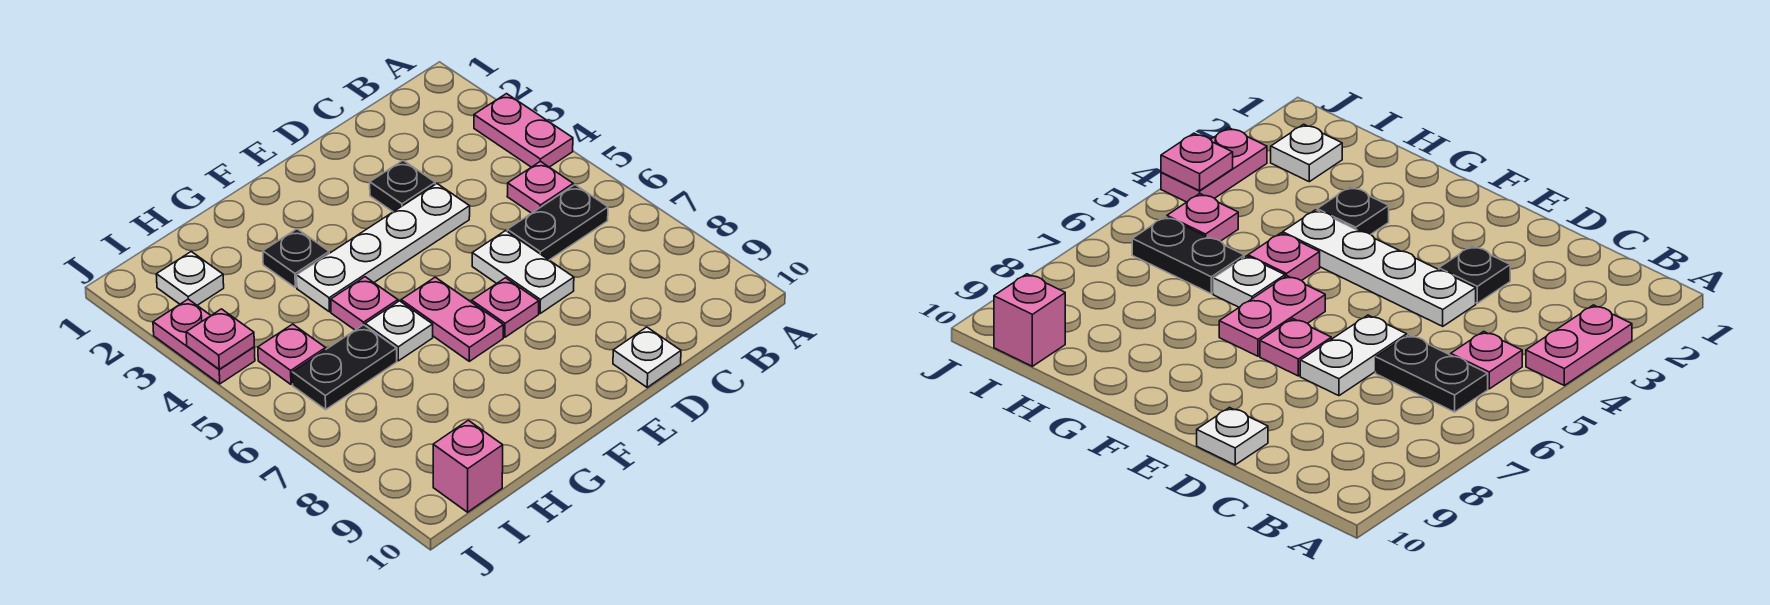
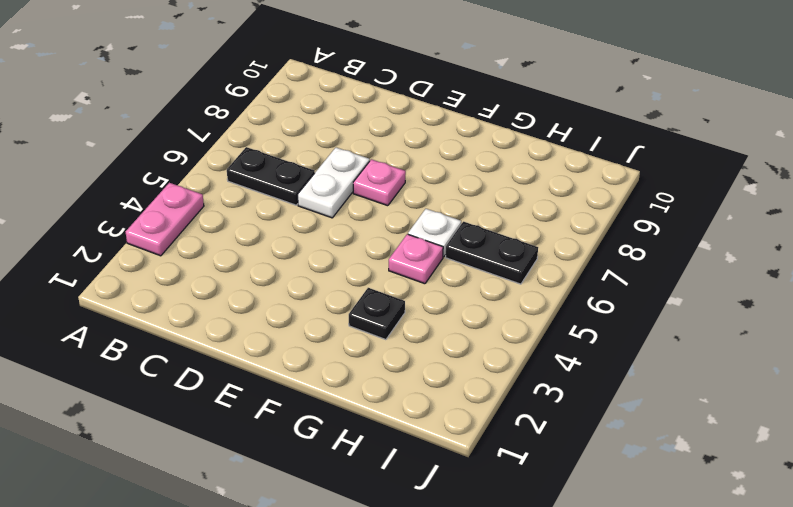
none -> pink plate B5 level 1
none -> black plate D3 level 1
none -> white plate D4:G4 level 1

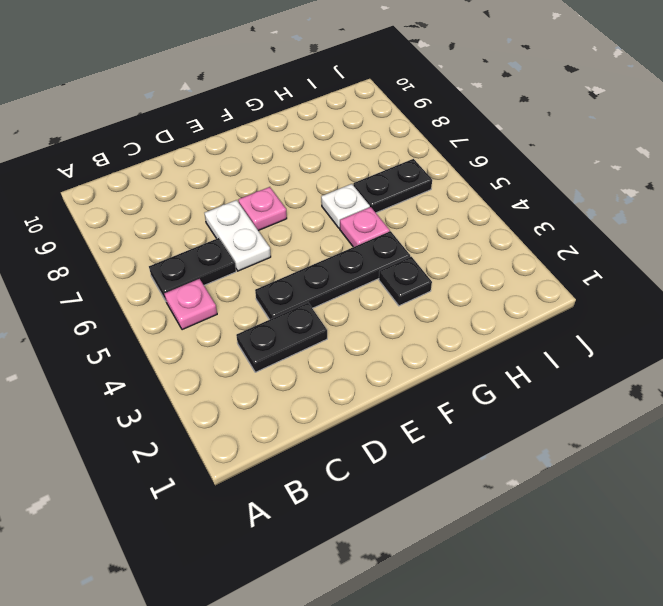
black plate C3:D3 level 1 -> black plate D3 level 1
black plate D4:G4 level 1 -> white plate D4:G4 level 1
none -> pink plate A3:A4 level 1
none -> white plate D10 level 1
none -> pink plate F6:F7 level 1

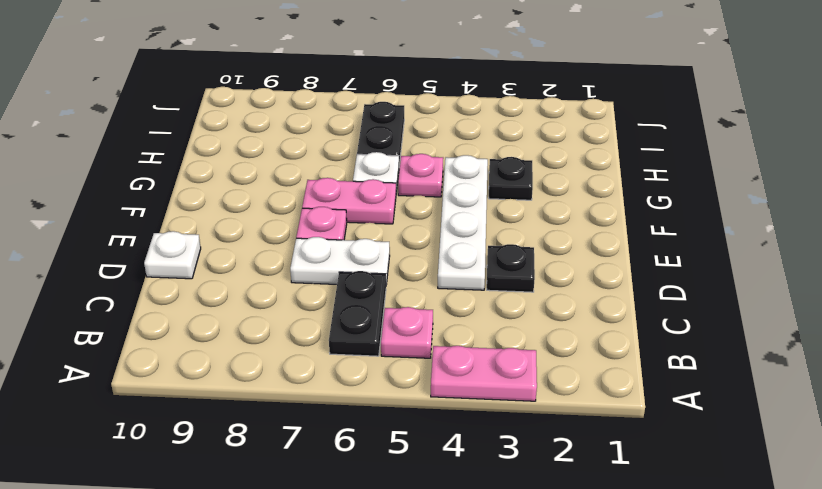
none -> white plate I2 level 1
none -> pink plate I5 level 1
none -> pink brick I10 level 1

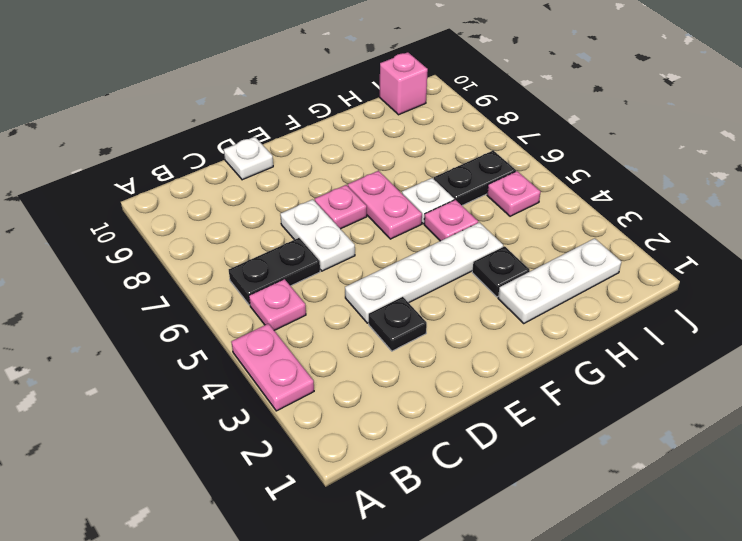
white plate G2:I2 level 1 -> white plate I2 level 1
none -> pink plate J3:J4 level 1
none -> pink plate J4 level 2

